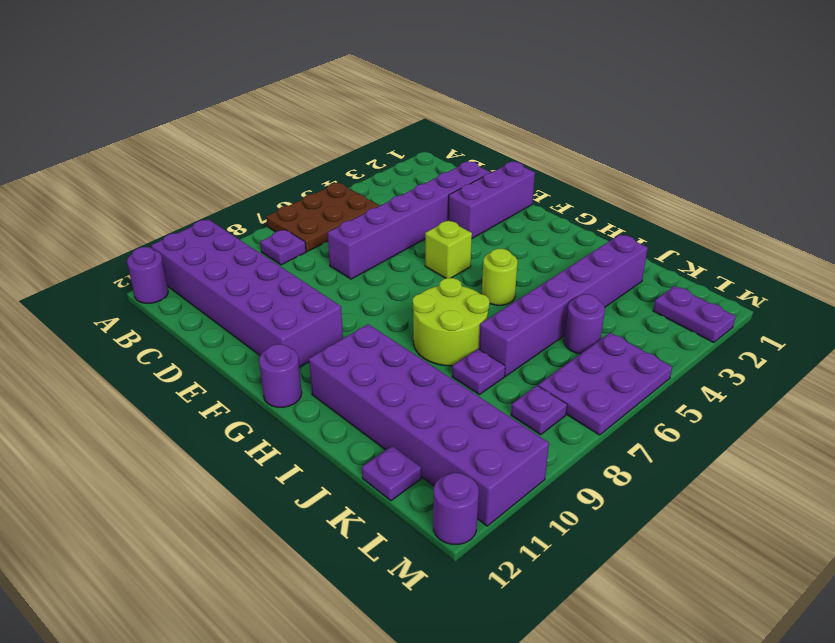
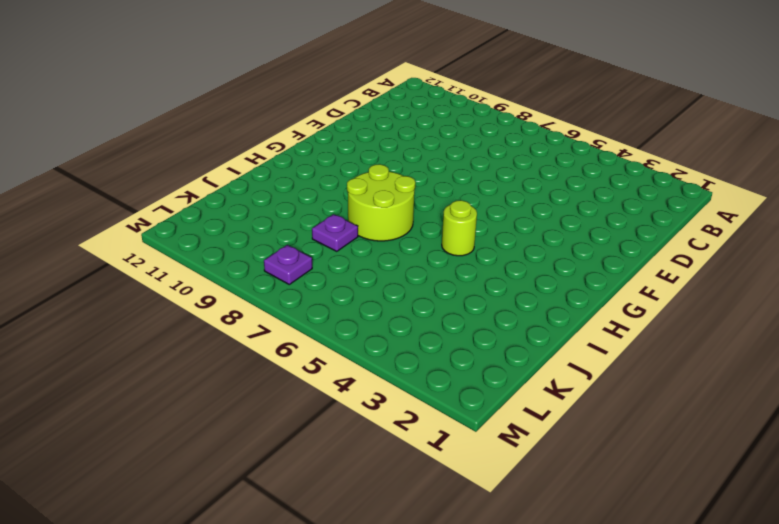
none -> brown plate A5:B7 level 1
none -> purple brick A10:F11 level 1
none -> purple round brick A12 level 1

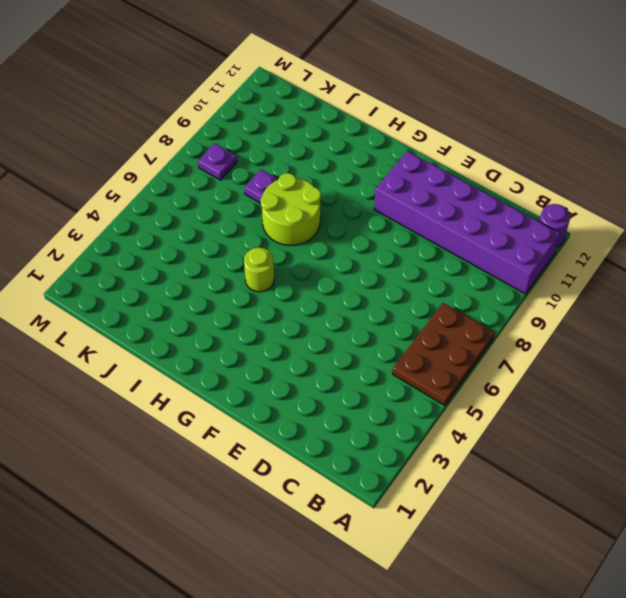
none -> purple plate B8 level 1
none -> purple brick D2:D7 level 1
none -> purple brick E1:E3 level 1

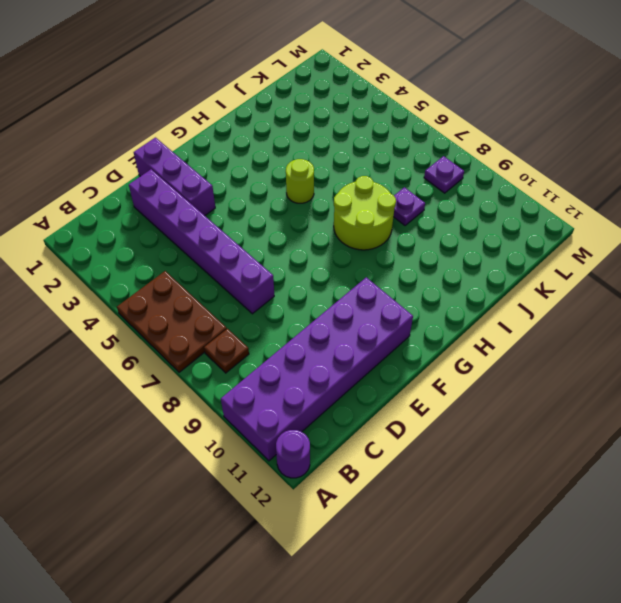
brown plate B8 level 1 -> purple plate B8 level 1
none -> lime brick F5 level 1
none -> purple round brick G12 level 1
none -> purple brick H10:M11 level 1

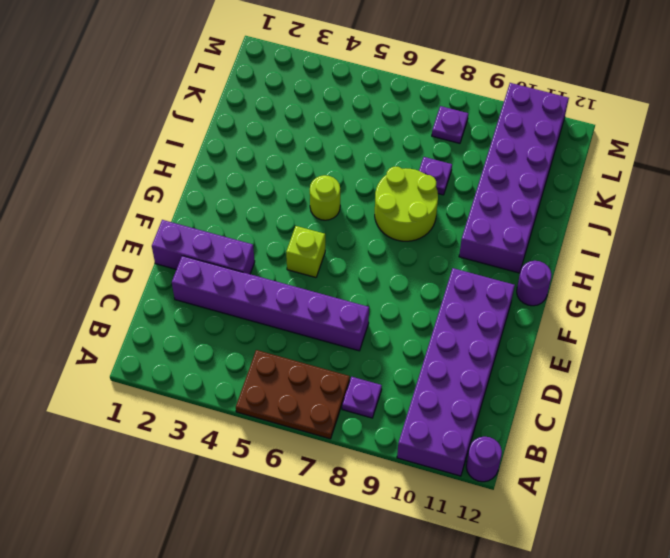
none -> purple brick J2:J7 level 1
none -> purple round brick K5 level 1
none -> purple plate K12 level 1

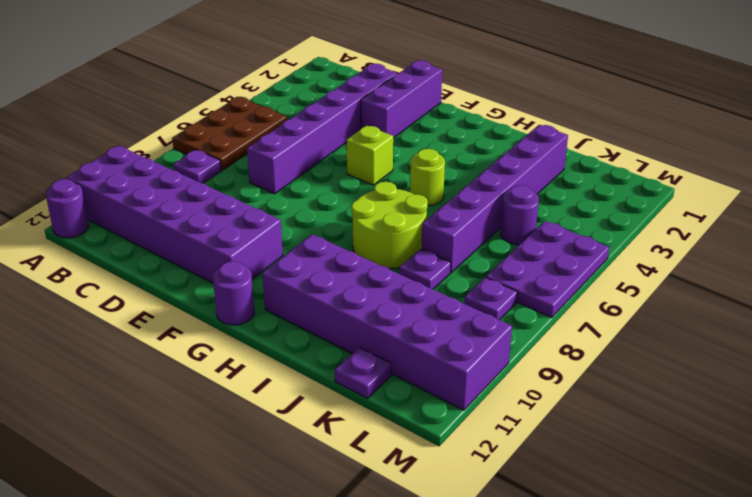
none -> purple plate L2:M2 level 1
none -> purple round brick M12 level 1

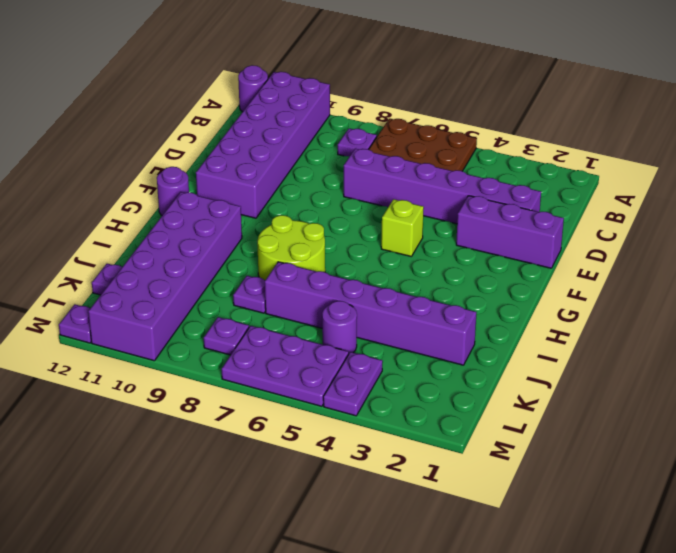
purple plate L4:M4 level 1 -> purple plate L2:M2 level 1
purple plate M12 level 1 -> purple round brick M12 level 1
none -> lime round brick H5 level 1

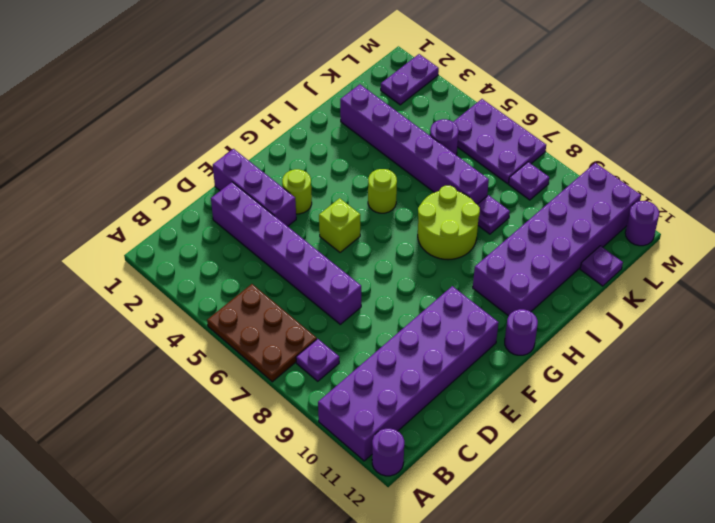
lime round brick F3 level 1 -> none

